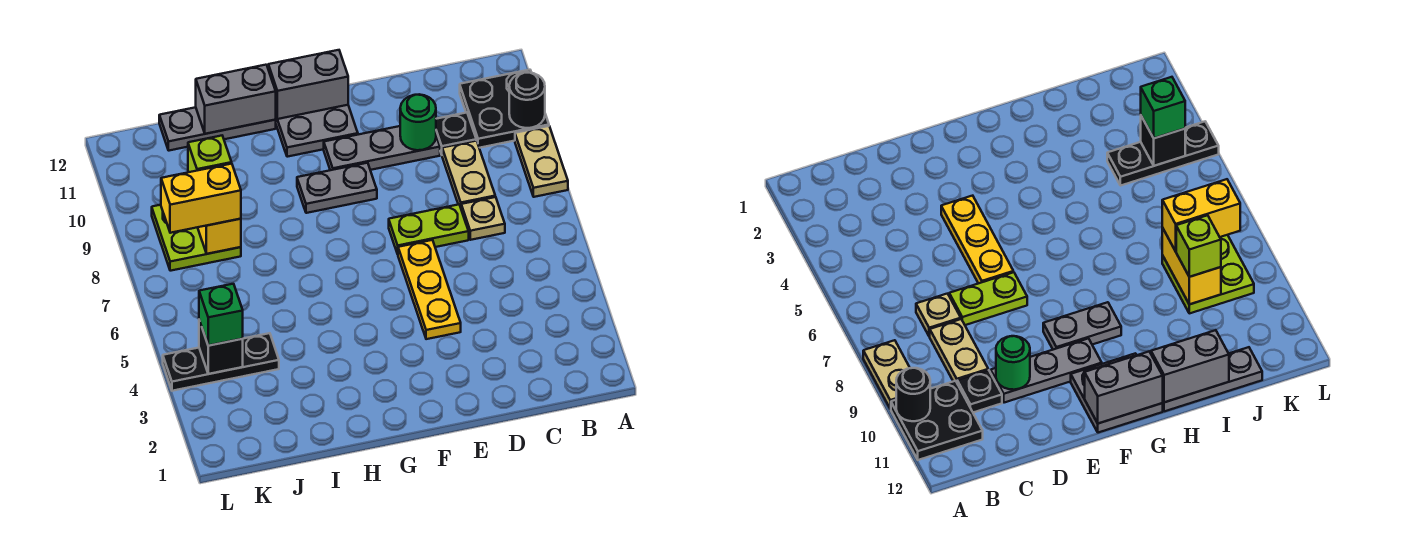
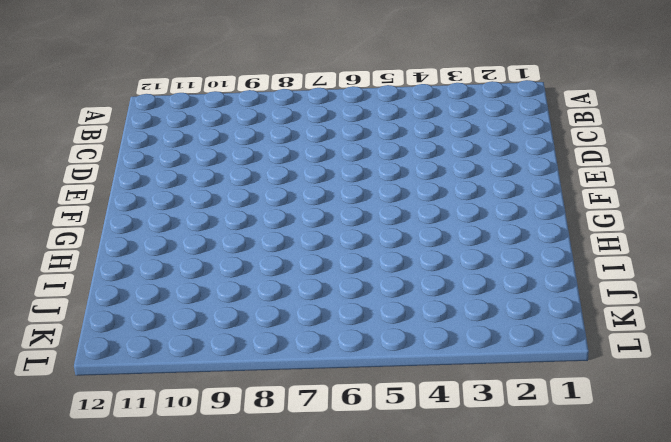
none -> tan plate A8:A9 level 1
none -> black plate A10:B11 level 1
none -> tan plate C7 level 1

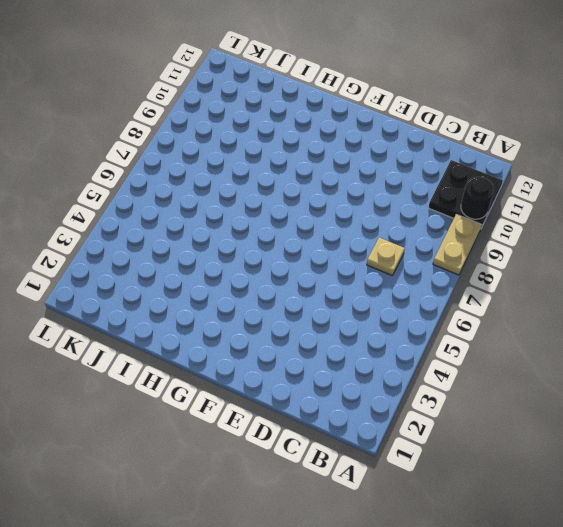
none -> tan plate C8:C9 level 1
none -> black plate C10 level 1
none -> lime plate D7:E7 level 1

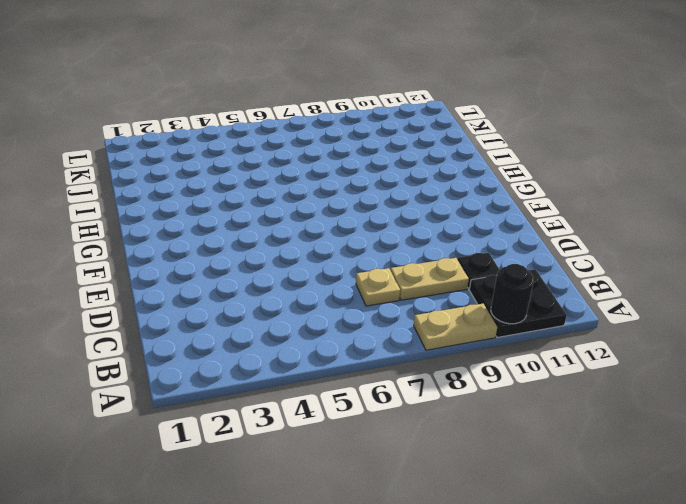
none -> lime plate D7:E7 level 1
none -> grey plate D10:F10 level 1
none -> yellow plate E4:E6 level 1

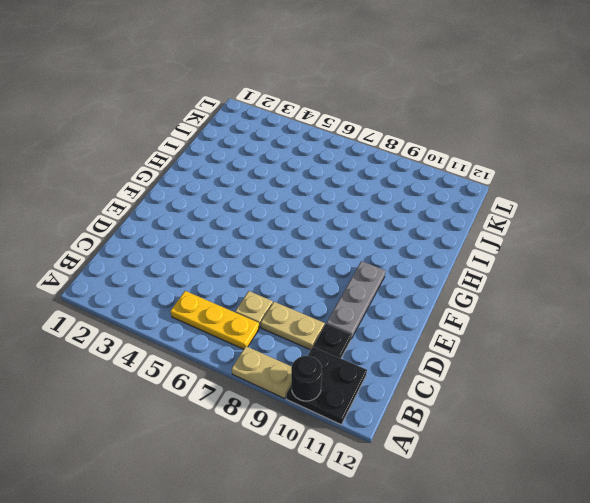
yellow plate B5:B7 level 1 -> yellow plate E4:E6 level 1
none -> lime plate D7:E7 level 1
none -> grey plate F9:G9 level 1
none -> grey plate F11:G12 level 1

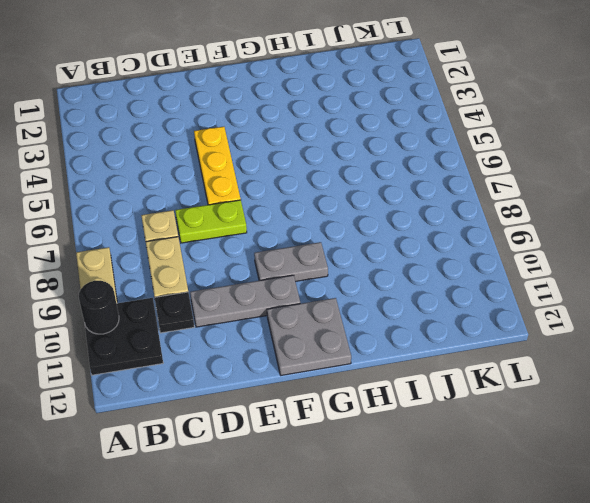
none -> grey plate H12:J12 level 1
none -> black plate J4:L4 level 1
none -> lime plate J8:K9 level 1

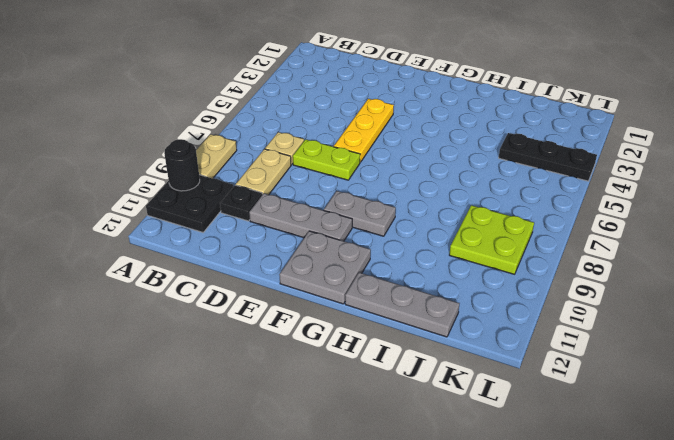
none -> green round brick D10 level 2
none -> grey brick F12:G12 level 2
none -> grey brick H12:I12 level 2

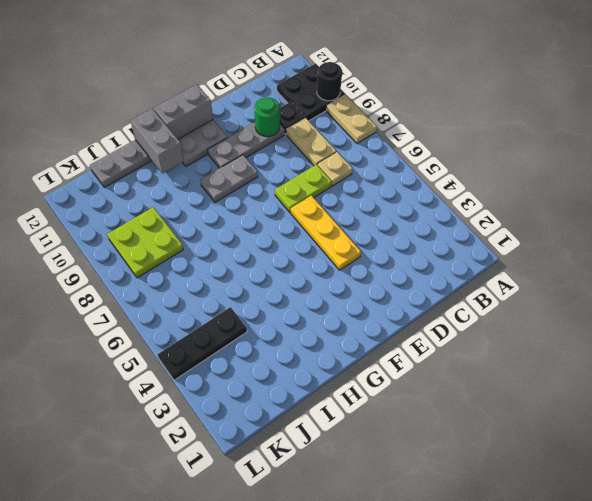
grey brick H11:H12 level 2 -> grey brick H12:I12 level 2
none -> yellow brick J8:J9 level 2
none -> black brick K4 level 2
none -> yellow brick J8:K8 level 3

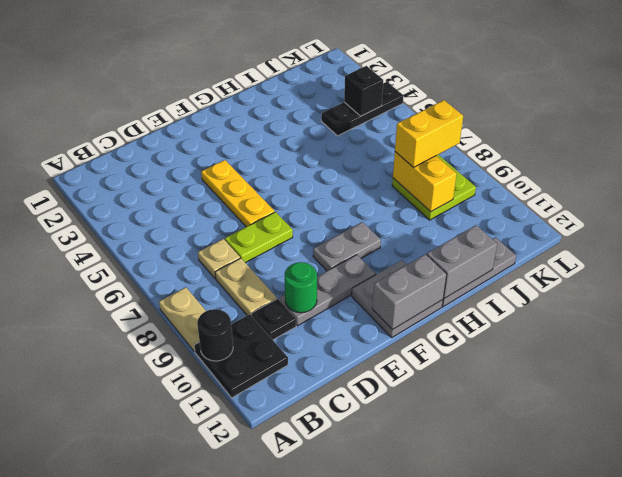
none -> lime brick J9 level 3
none -> green brick K4 level 3

